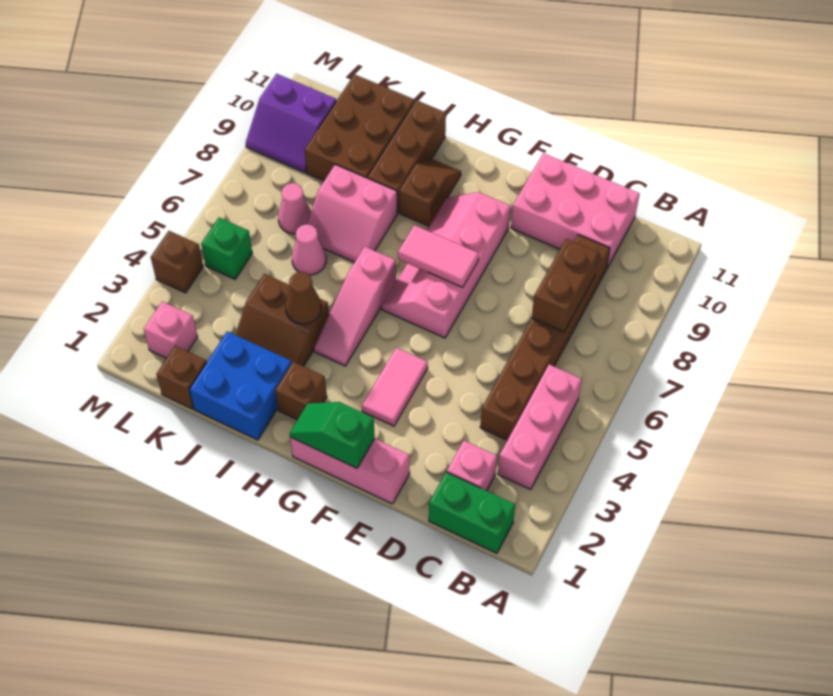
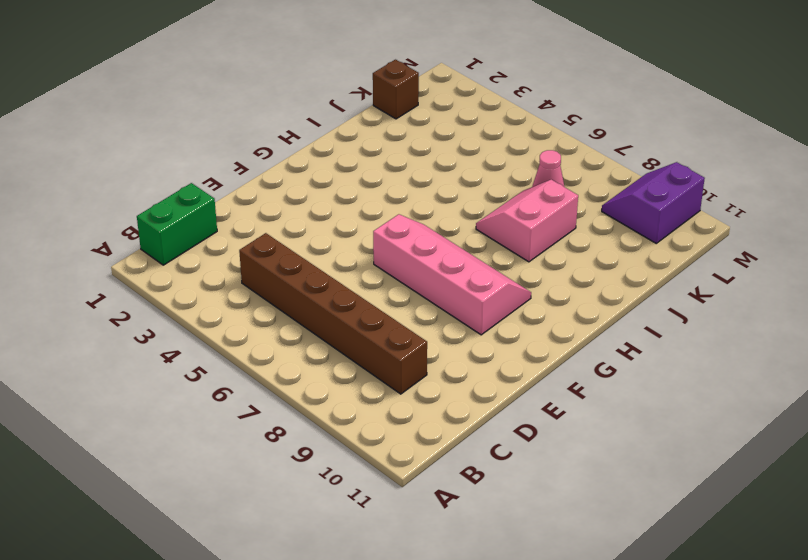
none -> pink brick B3:B5 level 1
none -> pink brick C2 level 1
none -> pink brick C10:E11 level 1

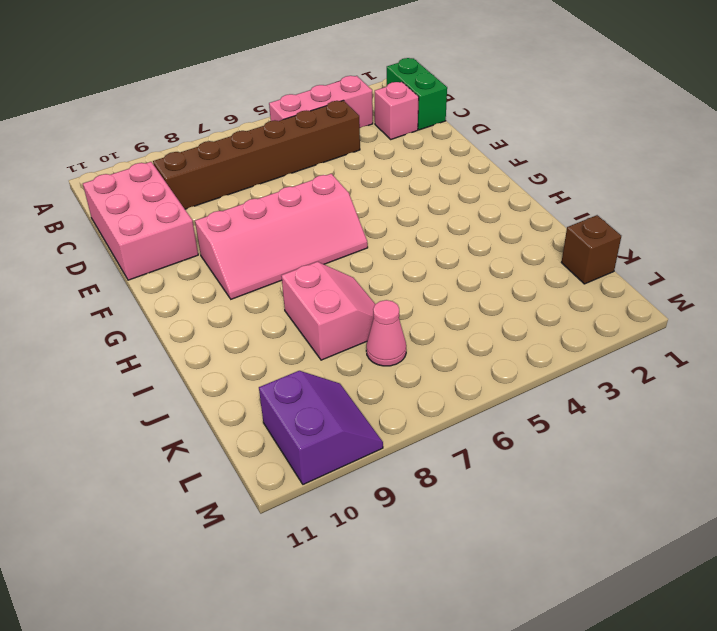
none -> pink brick E1:G1 level 1
none -> pink tile F3:F4 level 1
none -> brown brick H2 level 1

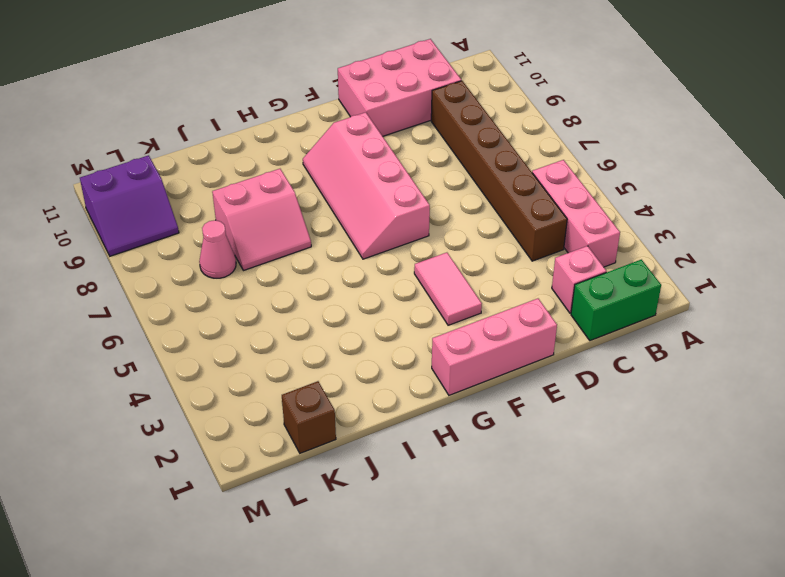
none -> brown brick H2 level 1
none -> pink slope H4:H6 level 1 top 6
none -> brown slope H9:H10 level 1 top 9

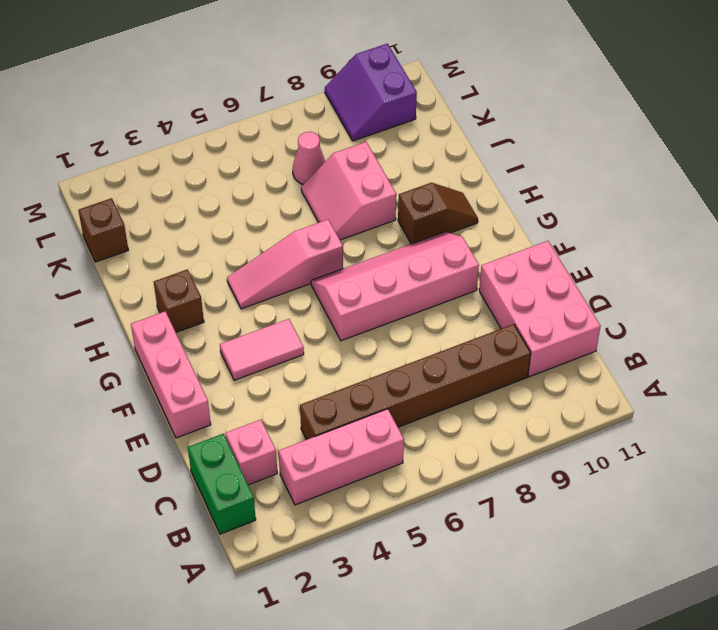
none -> blue brick I1:J2 level 1
none -> brown slope I3:J4 level 1 top 4
none -> brown brick I9:I11 level 1

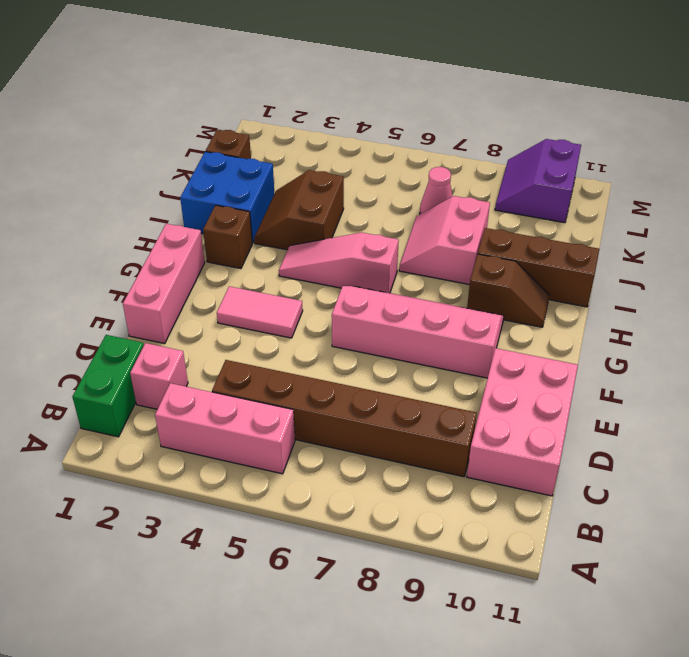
none -> pink cone J6 level 1
none -> brown brick J9:K11 level 1
none -> pink brick L2 level 1

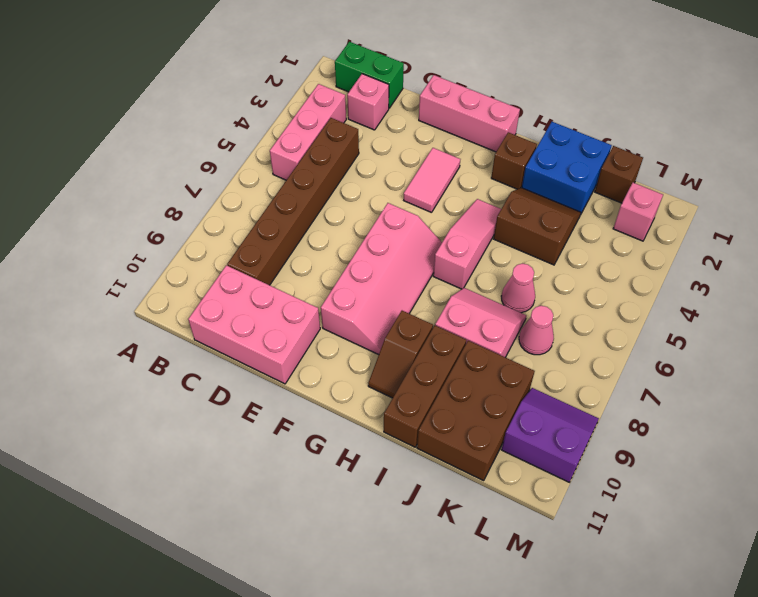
none -> green brick L5 level 1
none -> brown brick M4 level 1
none -> brown brick C7:C8 level 2

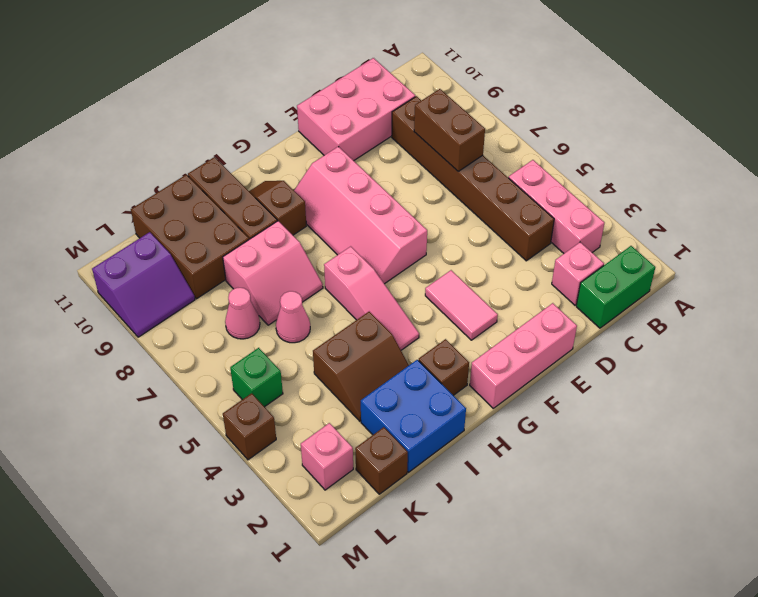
none -> green slope F1:G1 level 2 top F
none -> pink tile F7:G7 level 2
none -> brown cone I4 level 2

